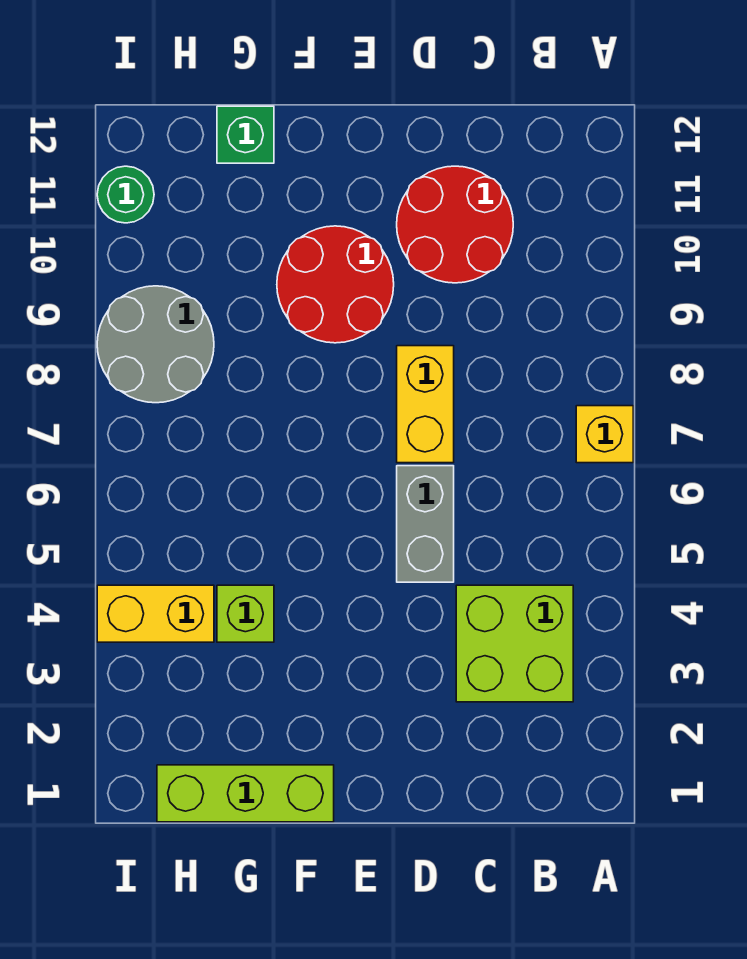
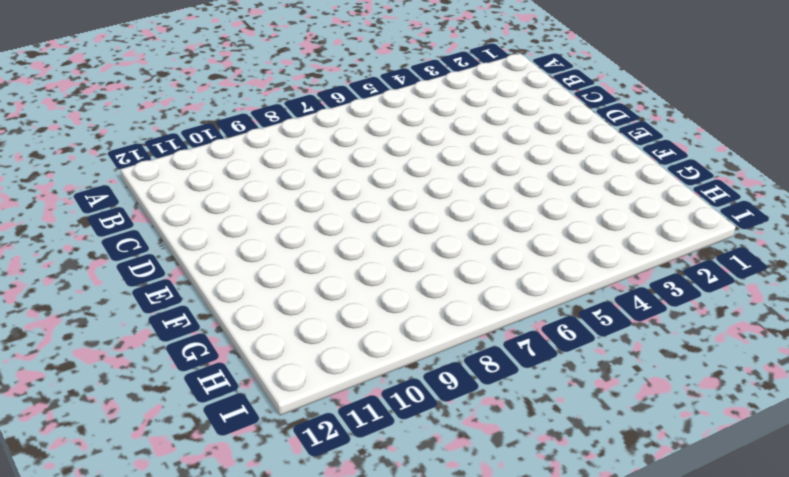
none -> yellow brick A7 level 1
none -> lime brick B3:C4 level 1
none -> red round brick C10:D11 level 1

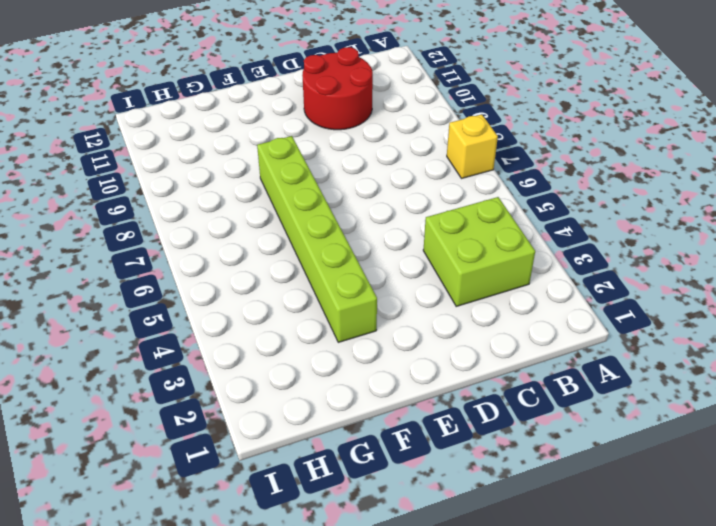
lime brick F3:F8 level 1 -> none
none -> grey brick D5:D6 level 1
none -> yellow brick D7:D8 level 1
none -> red round brick E9:F10 level 1

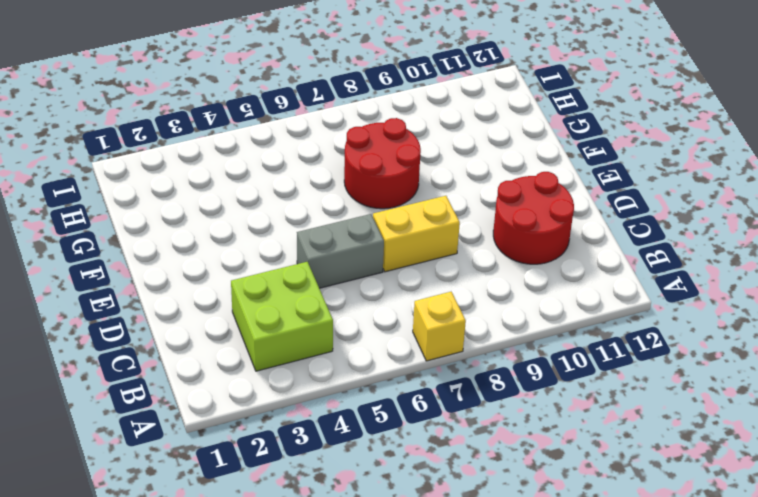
red round brick F7:G8 level 1 -> red round brick E9:F10 level 1
none -> lime brick F1:H1 level 1
none -> lime brick G4 level 1
none -> green brick G12 level 1

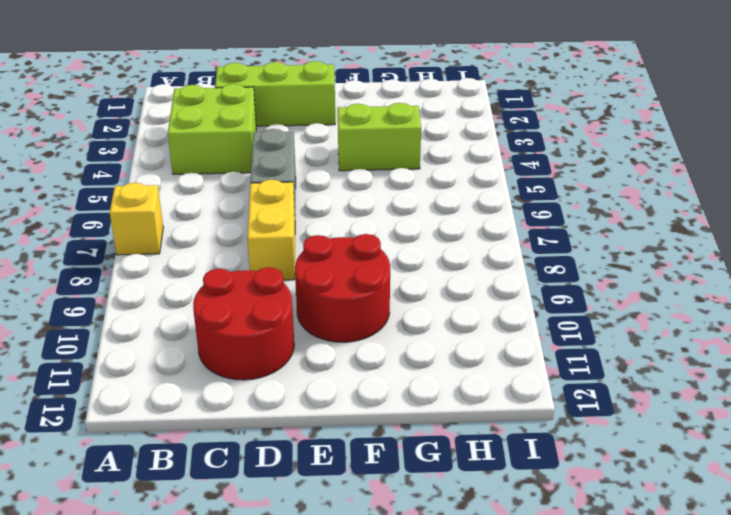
lime brick C2:E2 level 1 -> lime brick F1:H1 level 1
lime brick F4:G4 level 1 -> lime brick G4 level 1
none -> green brick G12 level 1
none -> yellow brick H4:I4 level 1
none -> grey round brick H8:I9 level 1

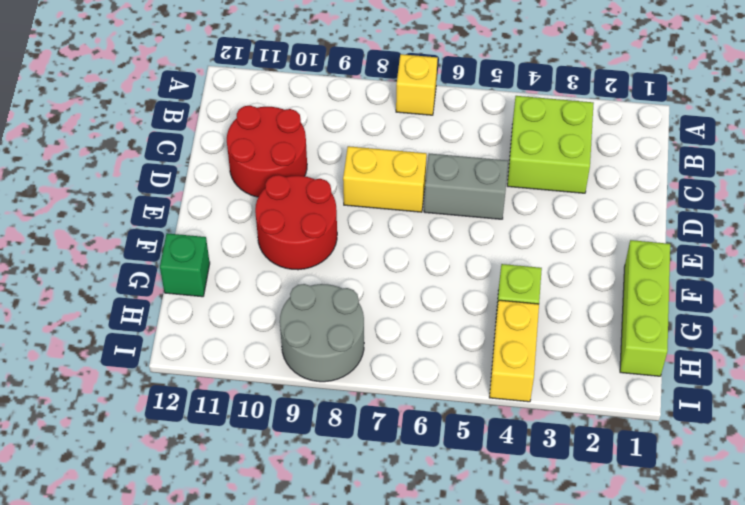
none -> green round brick I11 level 1

